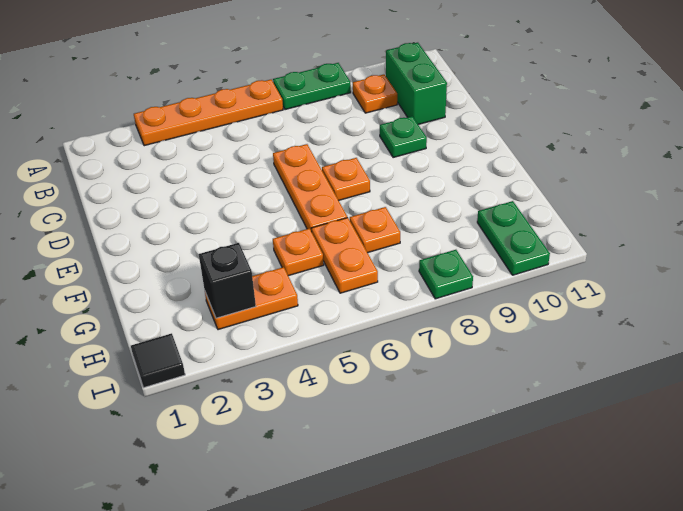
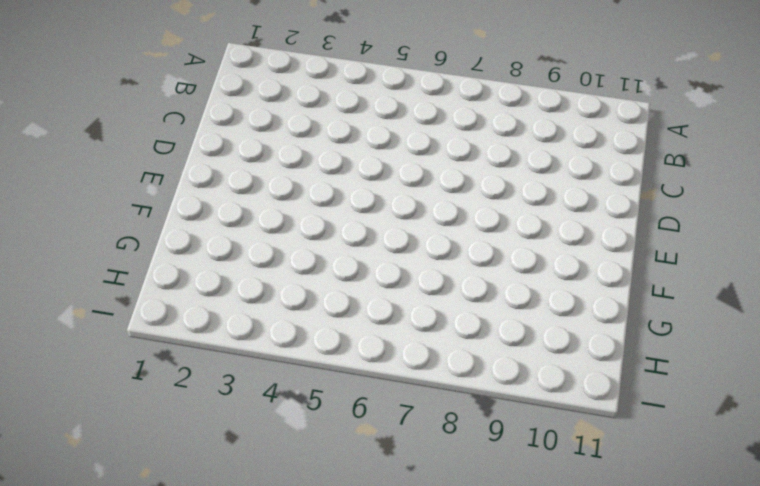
none -> orange plate A3:A6 level 1
none -> green plate A7:A8 level 1
none -> orange plate B9 level 1

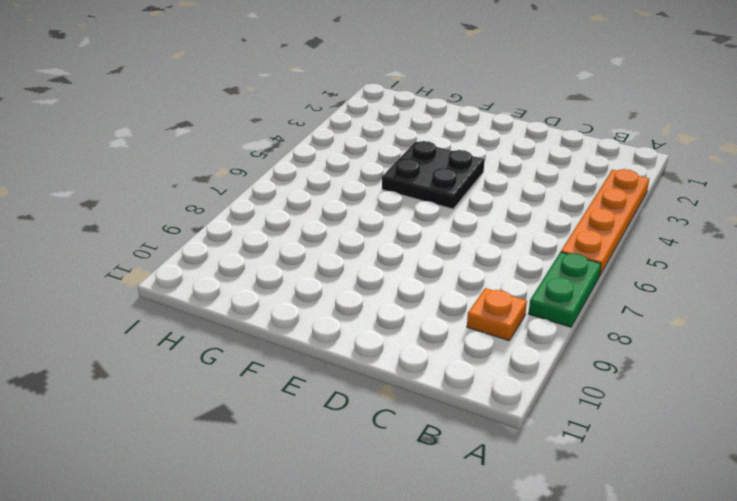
black plate E4:F5 level 1 -> none
none -> green brick B10:C10 level 1
none -> orange plate D6:F6 level 1
none -> green plate D9 level 1

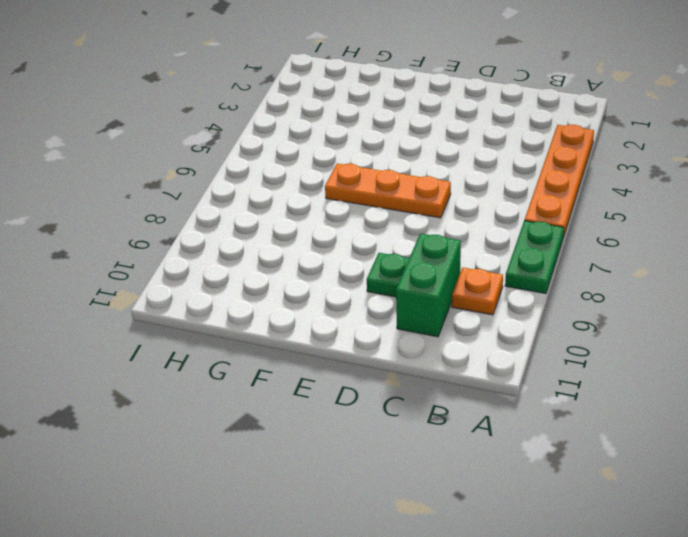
green brick C9:C10 level 1 -> green brick B10:C10 level 1
none -> orange plate E7 level 1
none -> orange plate G5 level 1
none -> orange plate G6:H6 level 1

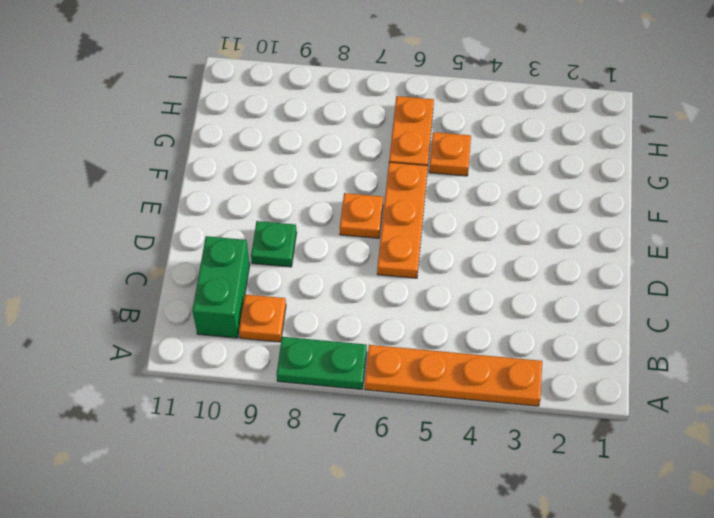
none -> orange plate G7 level 1
none -> orange plate H3:H4 level 1
none -> green plate H10:I10 level 1

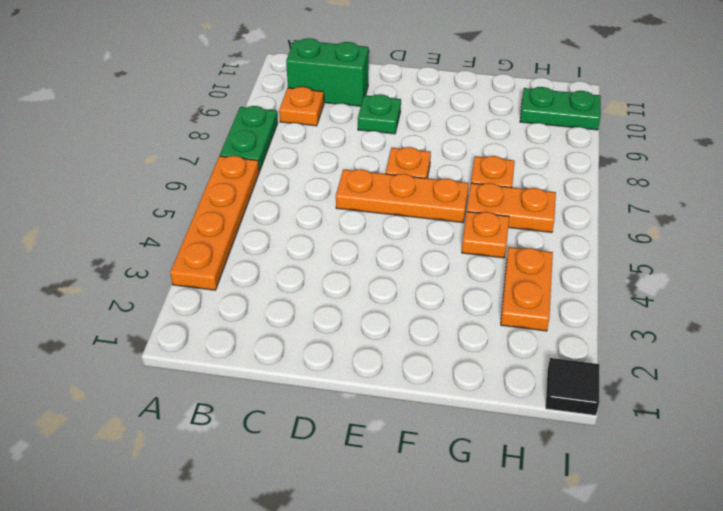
none -> green plate I8 level 1
none -> black brick H3 level 2

